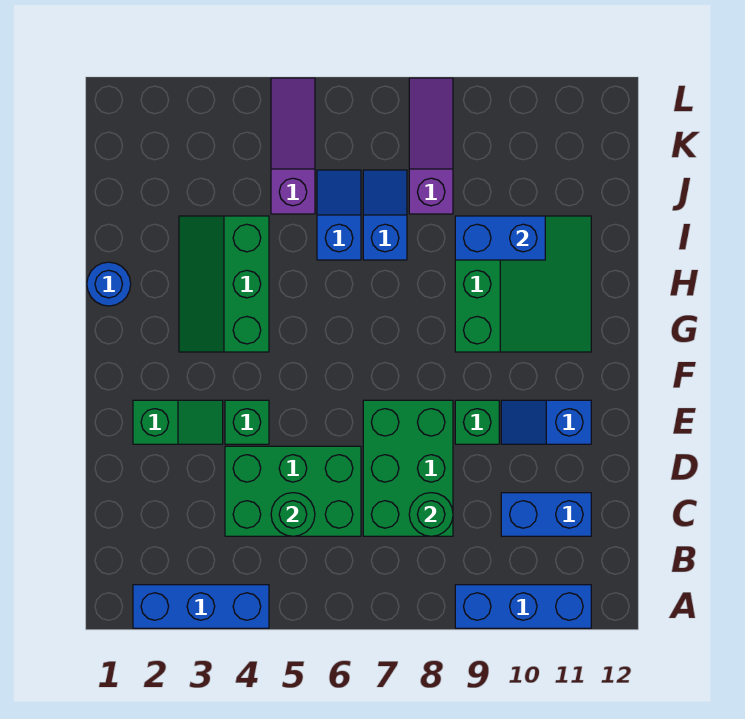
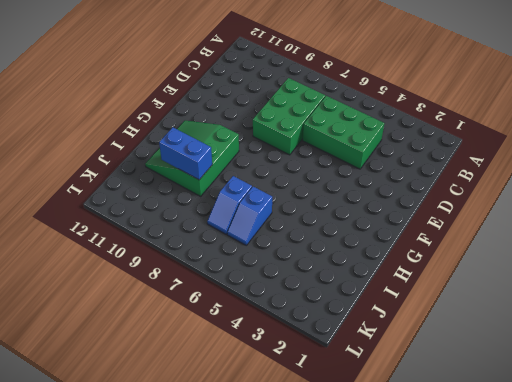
none -> blue brick A2:A4 level 1
none -> blue brick A9:A11 level 1
none -> blue brick C10:C11 level 1

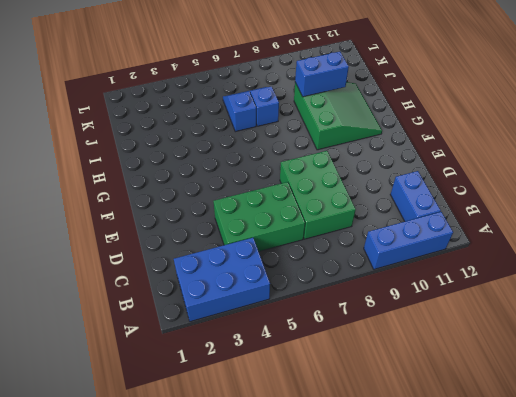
blue brick A2:B4 level 1 -> blue brick A2:A4 level 1
blue brick B11:C11 level 1 -> blue brick C10:C11 level 1
none -> green slope E2:E3 level 1 top 2
none -> green brick E4 level 1
none -> green brick E9 level 1

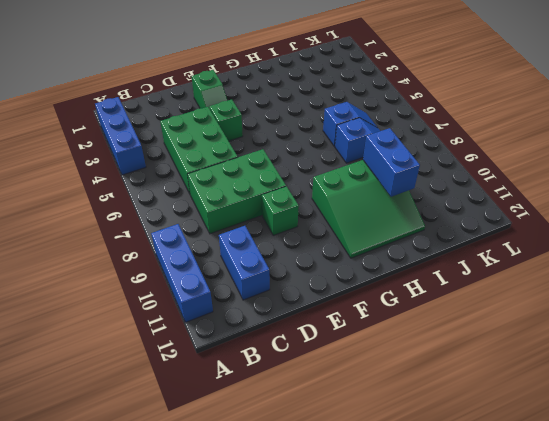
none -> blue slope E10:E11 level 1 top 11
none -> green slope G3:I4 level 1 top 4
none -> blue round brick H1 level 1

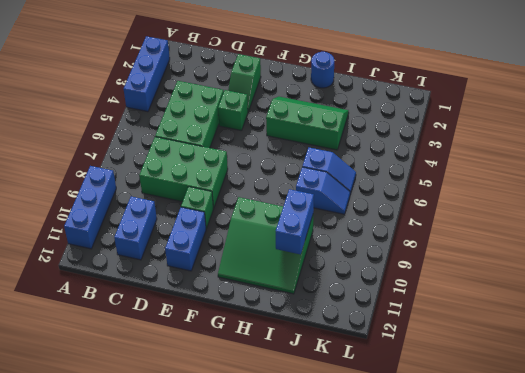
blue brick E10:E11 level 1 -> blue slope E10:E11 level 1 top 11
none -> purple slope J5:L5 level 1 top J
none -> purple slope J8:L8 level 1 top J
none -> green round brick C5 level 2

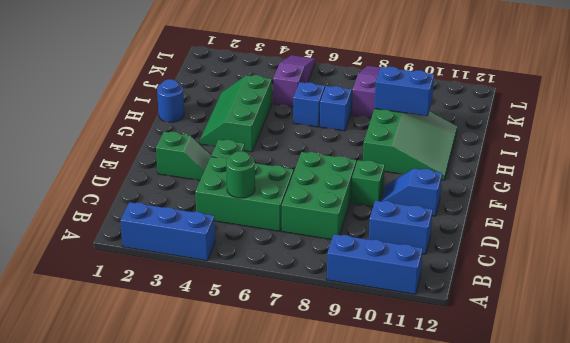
none -> green round brick C8 level 2

